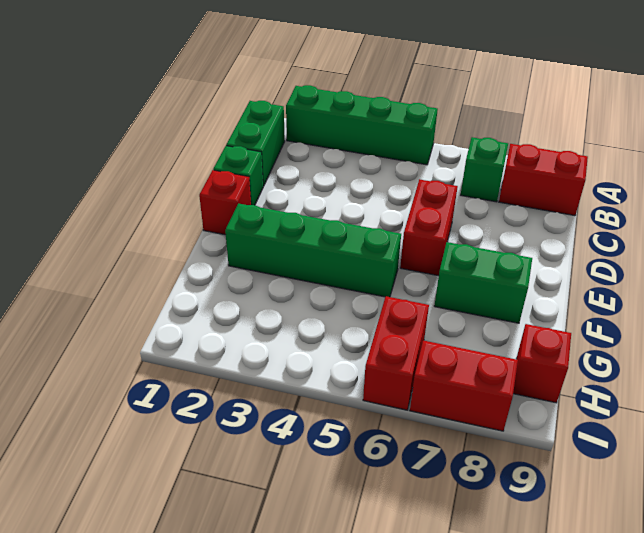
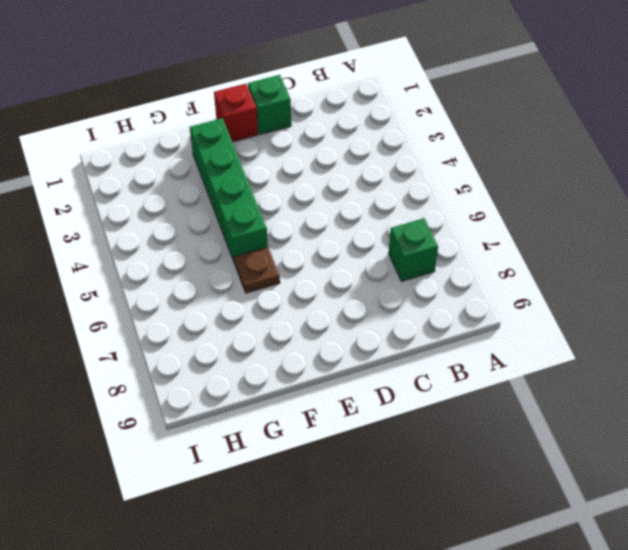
brown plate F6 level 1 -> none
none -> green brick A2:A5 level 1
none -> green brick B1:C1 level 1
none -> red brick B8:B9 level 1

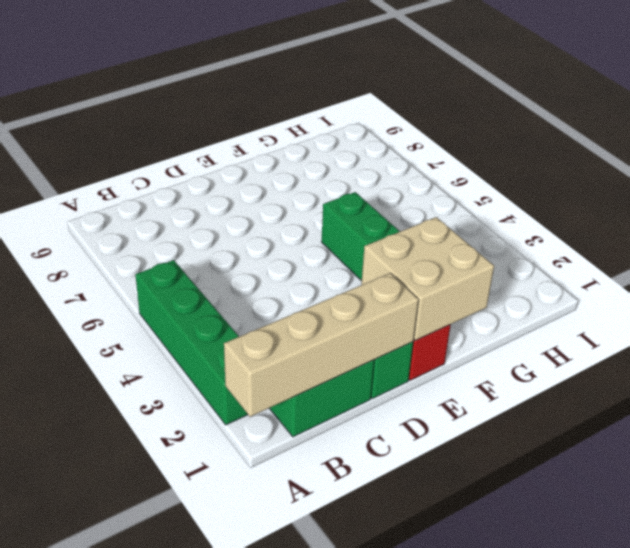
tan brick A1:D1 level 2 -> none
tan brick E1:F2 level 2 -> none
none -> green brick B7 level 1
none -> red brick B8:B9 level 1
none -> red brick D6:E6 level 1

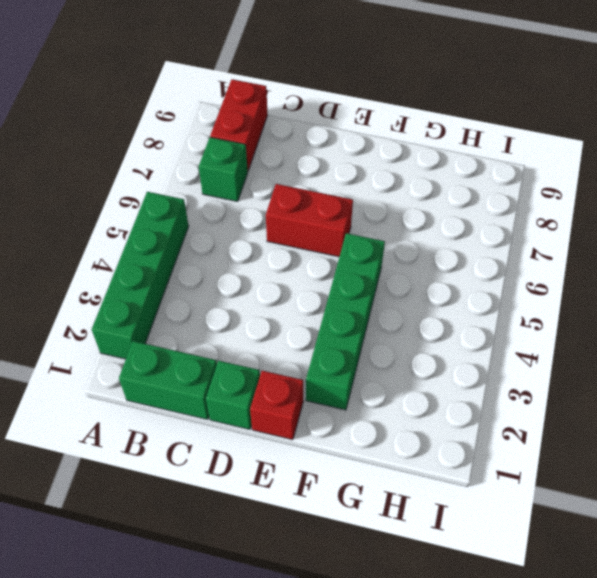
none -> green brick F7:F8 level 1
none -> red brick H6:I6 level 1
none -> red brick H9 level 1

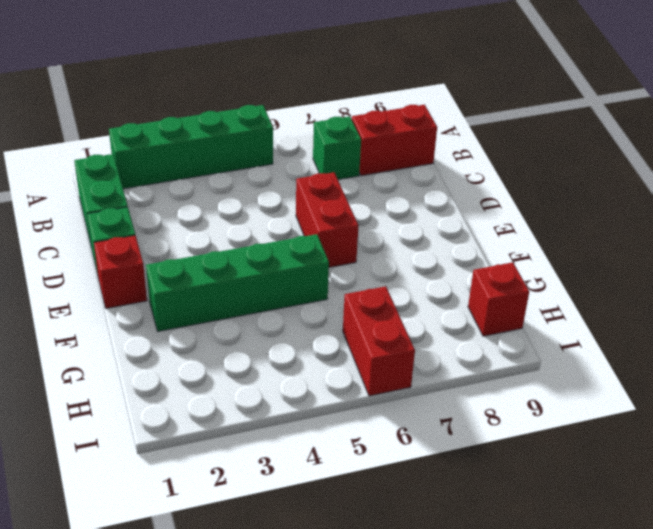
none -> green brick F7:F8 level 1
none -> red brick I7:I8 level 1

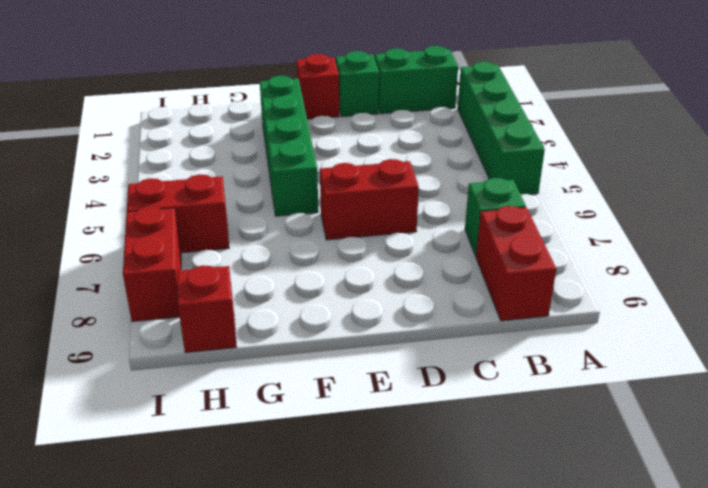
none -> green brick F7:F8 level 1

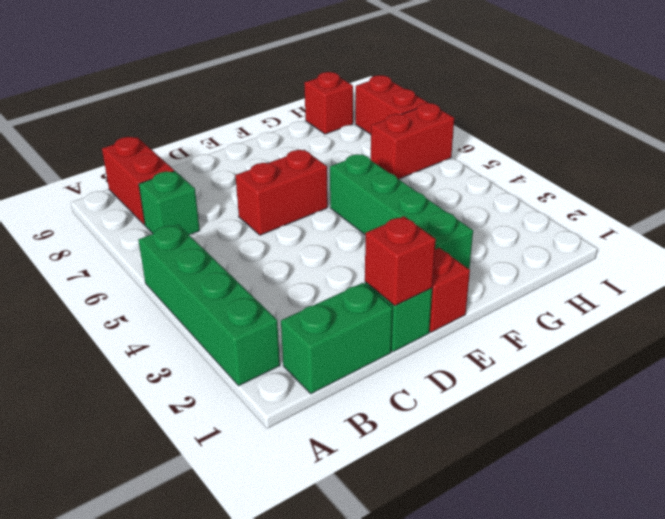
red brick D1 level 2 -> none
none -> green brick F7:F8 level 1

